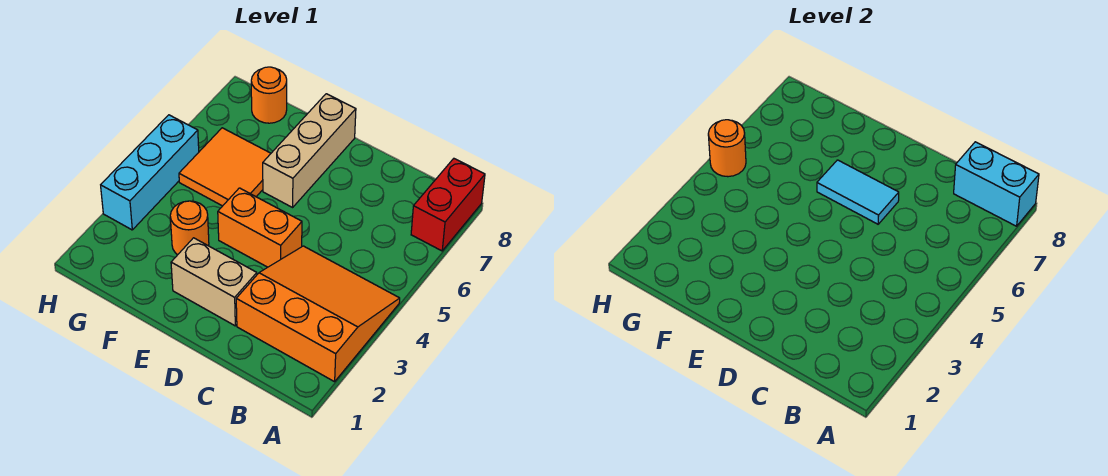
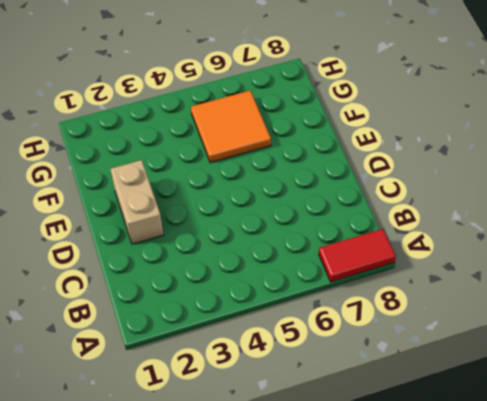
red tile A7:A8 level 1 -> red brick A7:A8 level 1
none -> orange slope A2:C4 level 1 top 2
none -> orange brick D4:E4 level 1
none -> tan brick E6:E8 level 1

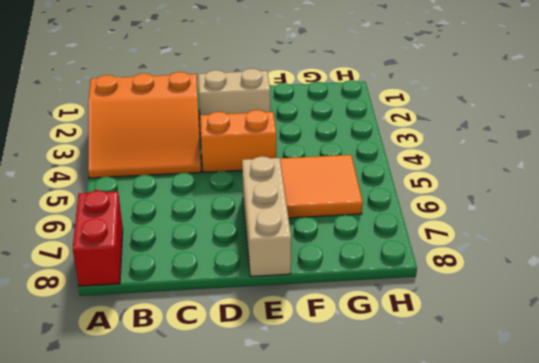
none -> orange round brick F3 level 1
none -> orange round brick G8 level 1
none -> cyan brick H3:H5 level 1

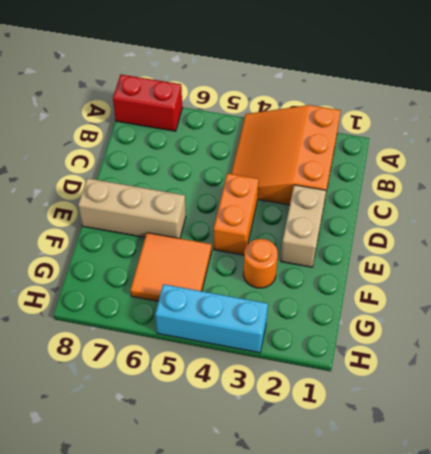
none -> orange round brick G8 level 1
none -> cyan brick A8:B8 level 2
none -> cyan tile D6:E6 level 2

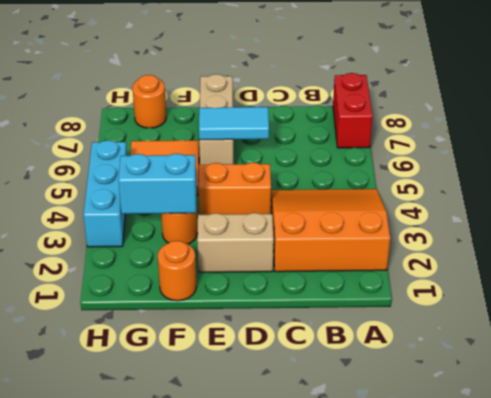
orange round brick F1 level 1 -> orange round brick H5 level 2
cyan brick F3:G3 level 2 -> cyan brick A8:B8 level 2

